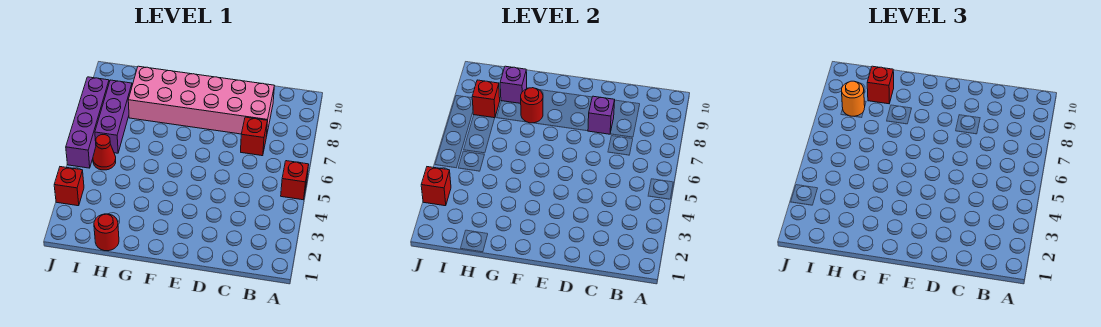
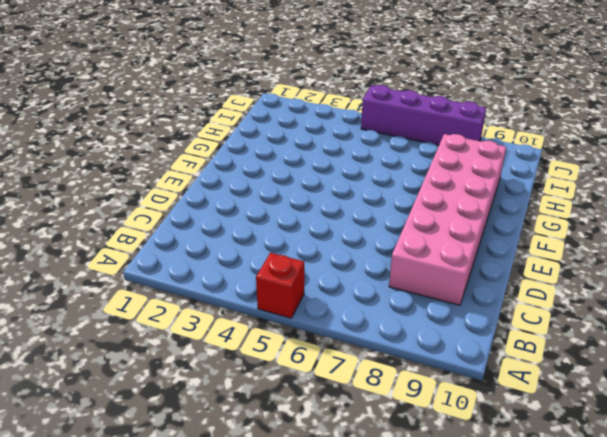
none -> red brick C7 level 1
none -> red round brick H1 level 1
none -> red cone I5 level 1

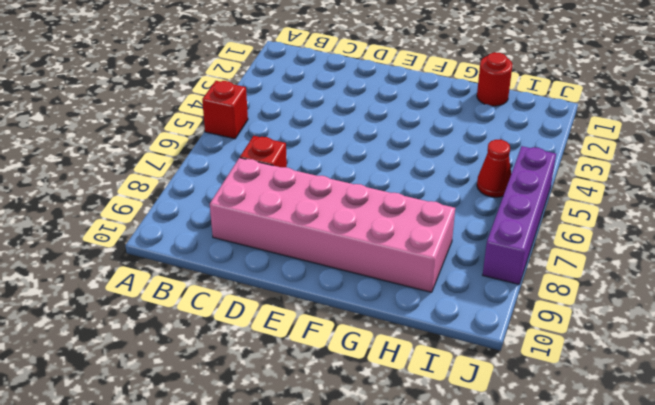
none -> purple brick I6:I8 level 1
none -> red brick J3 level 1
none -> purple brick D8 level 2

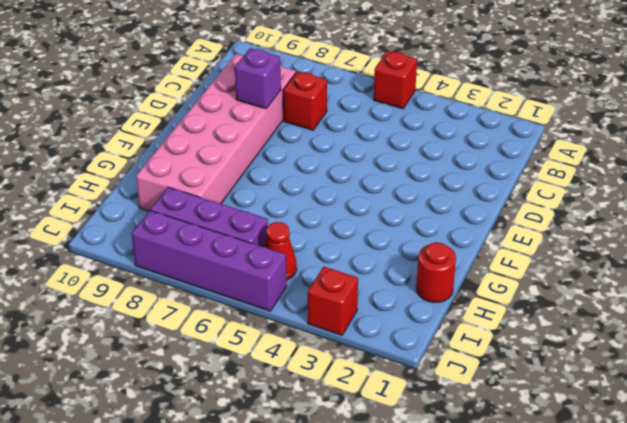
none -> red round brick G8 level 2
none -> purple brick H9 level 2
none -> red brick I8 level 2

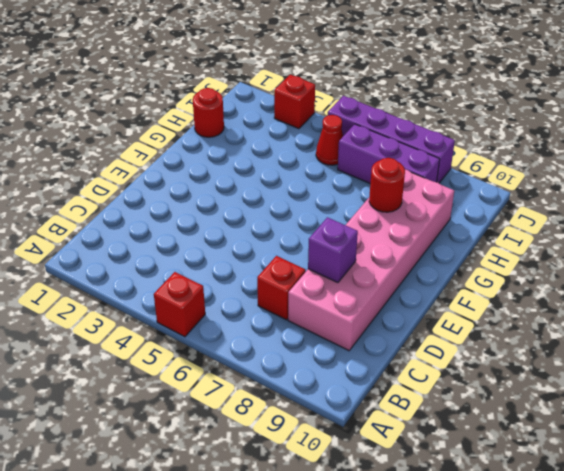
none -> purple brick H9 level 2
none -> red brick I8 level 2
none -> red brick J3 level 2

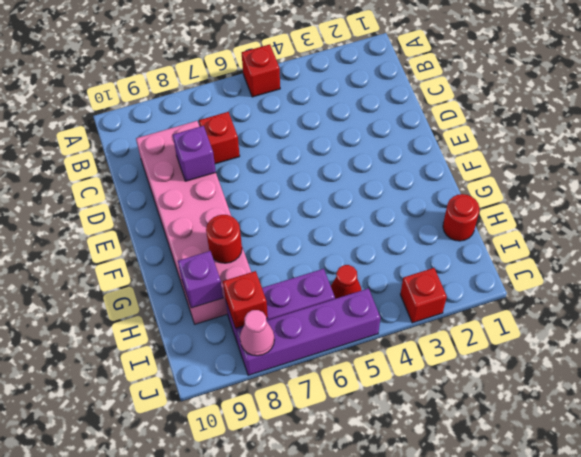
pink cone J8 level 2 -> none
none -> red brick J3 level 2
none -> red brick H9 level 3
none -> orange round brick I8 level 3

